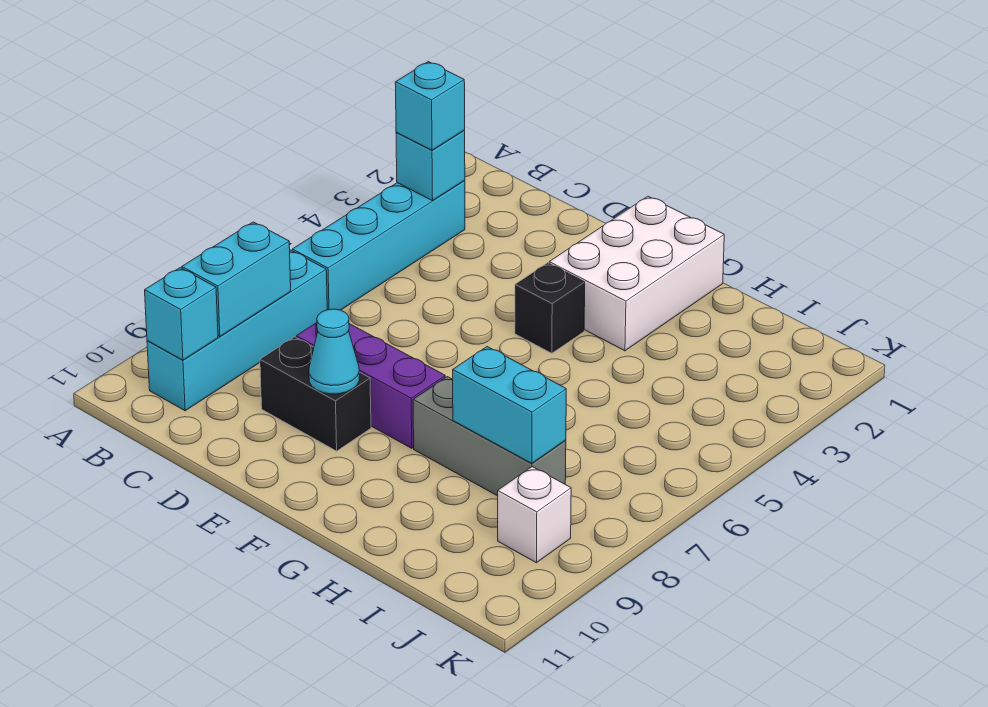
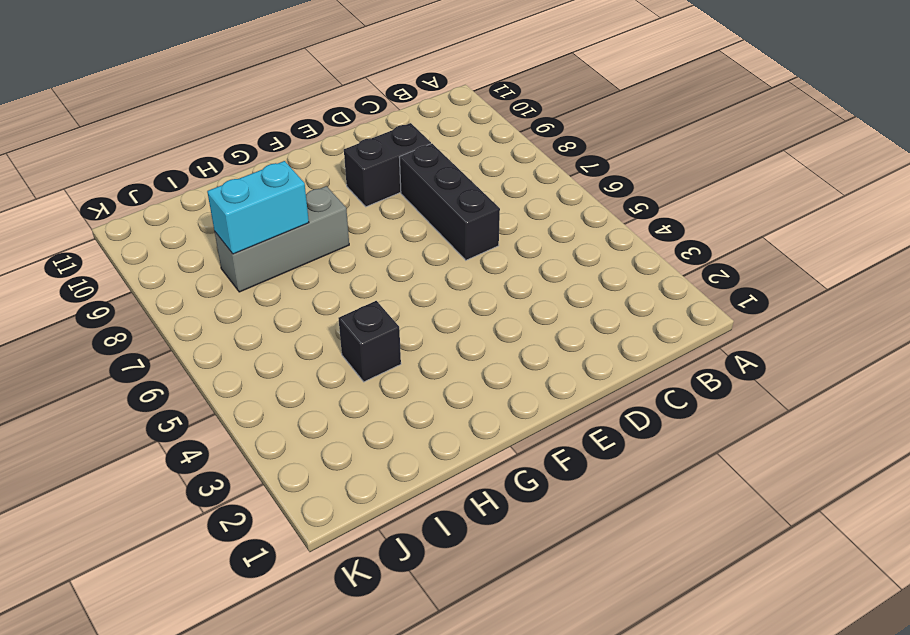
black brick D6:D8 level 1 -> purple brick D8:F8 level 1
black brick H4 level 1 -> black brick F4 level 1
none -> cyan brick B3:B6 level 1
none -> cyan brick B7:B10 level 1
none -> white brick F1:G3 level 1

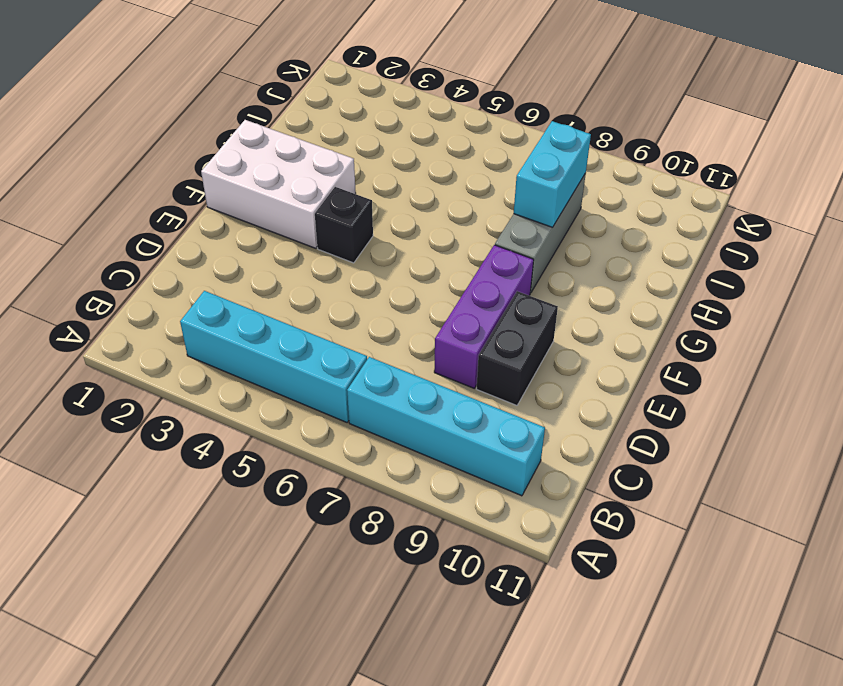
none -> white brick J9 level 1
none -> cyan brick B3 level 2
none -> cyan brick B8:B9 level 2

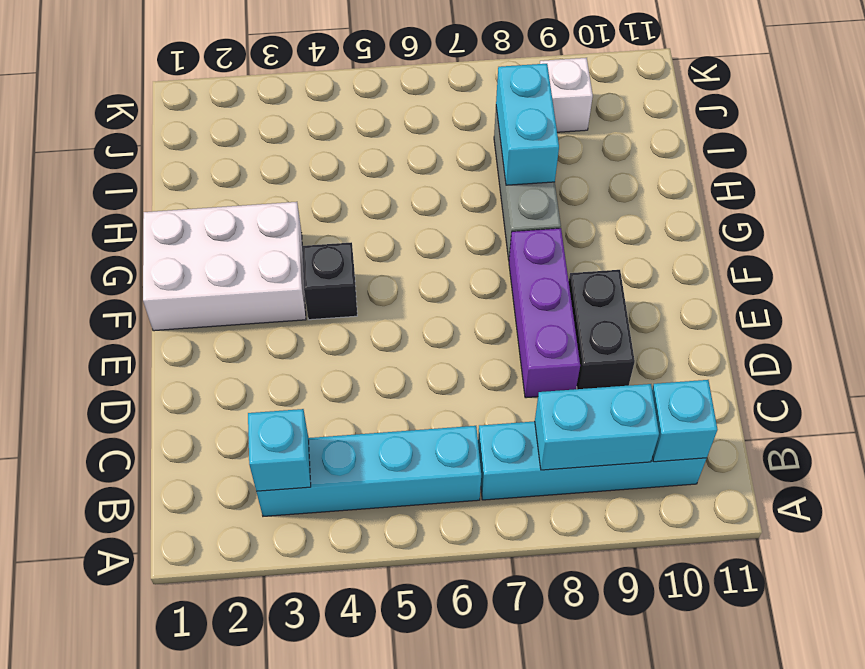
none -> cyan cone E9 level 2
none -> cyan brick B3 level 3

